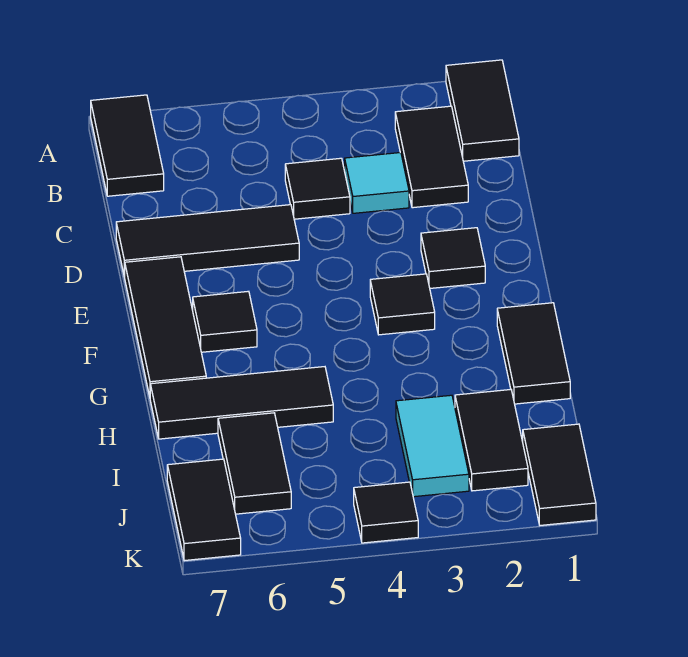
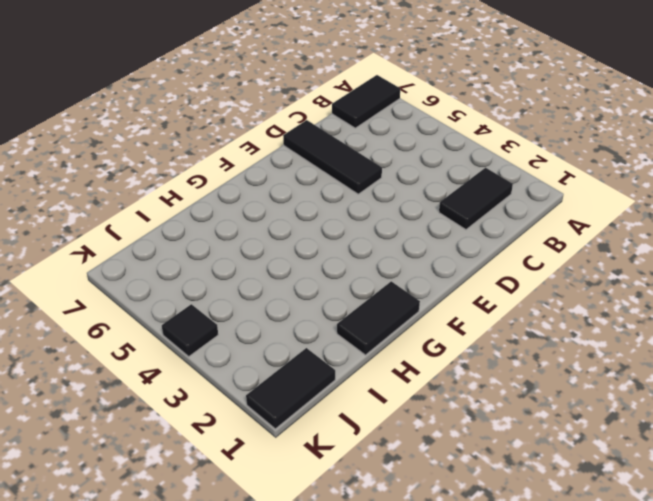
none -> black tile A1:B1 level 1
none -> cyan tile C3 level 1
none -> black tile C4 level 1

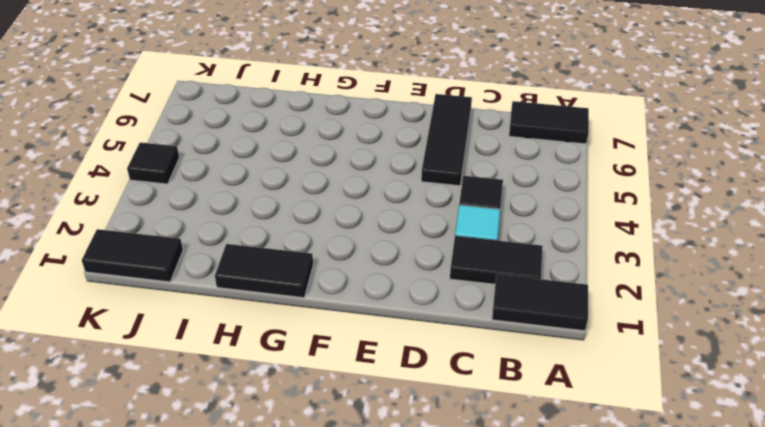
none -> black tile E2 level 1
none -> black tile E7:G7 level 1
none -> black tile F3 level 1

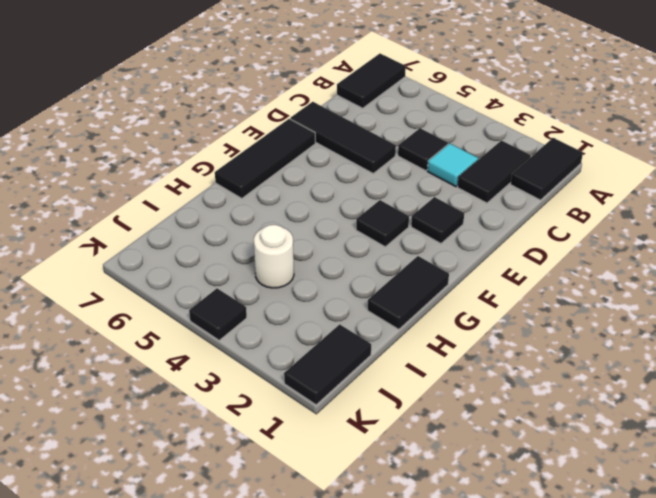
white round brick I4 level 1 -> none
none -> black tile F6 level 1
none -> black tile H5:H7 level 1
none -> black tile I2:J2 level 1

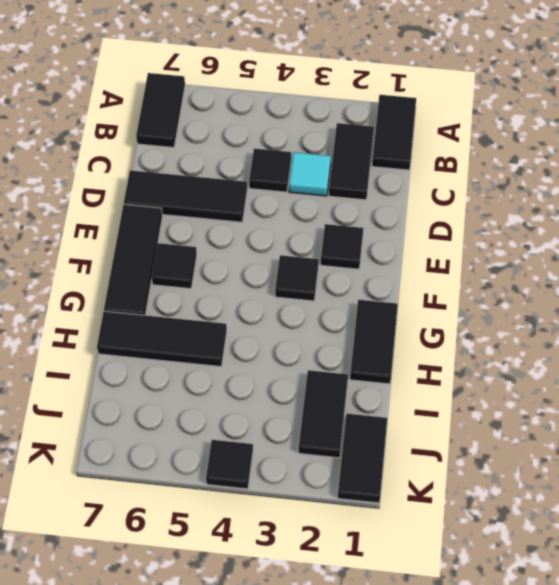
none -> cyan tile I3:J3 level 1
none -> black tile I6:J6 level 1
none -> black tile J7:K7 level 1

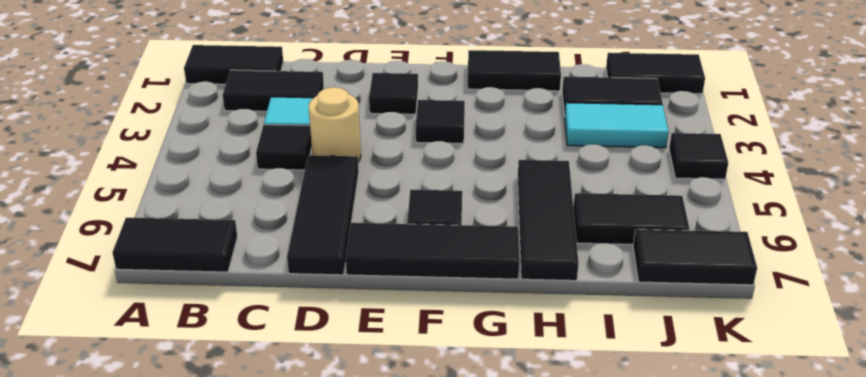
tan round brick D4 level 1 -> none

